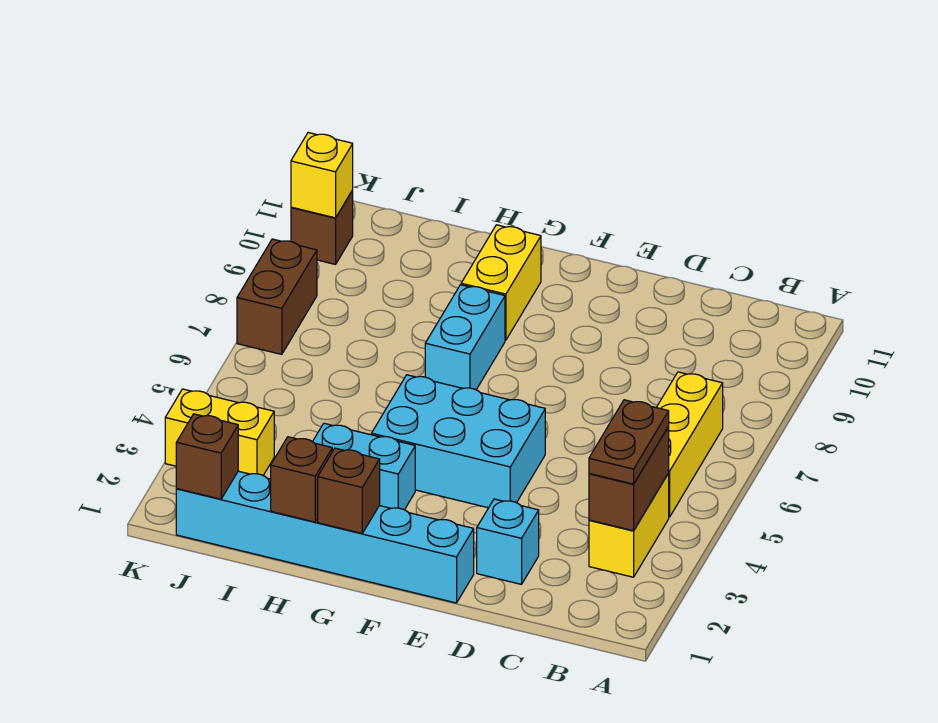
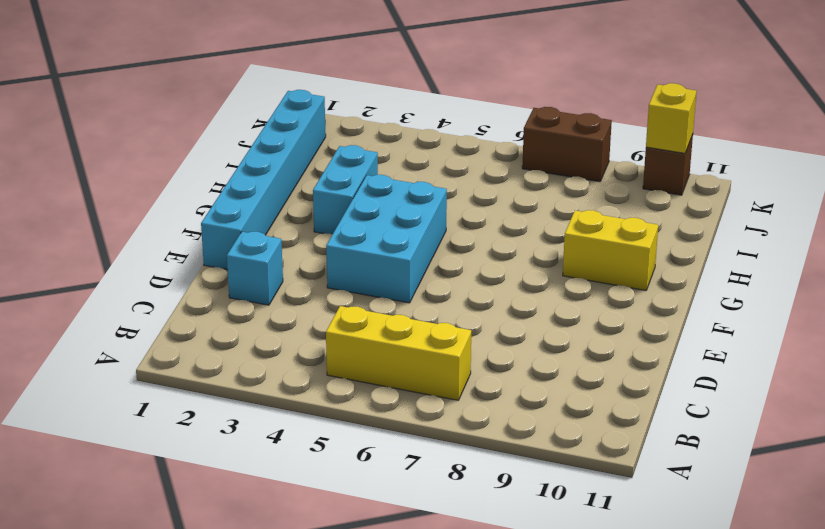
none -> yellow brick B3:B4 level 1
none -> cyan brick G7:G8 level 1
none -> yellow brick J3:K3 level 1

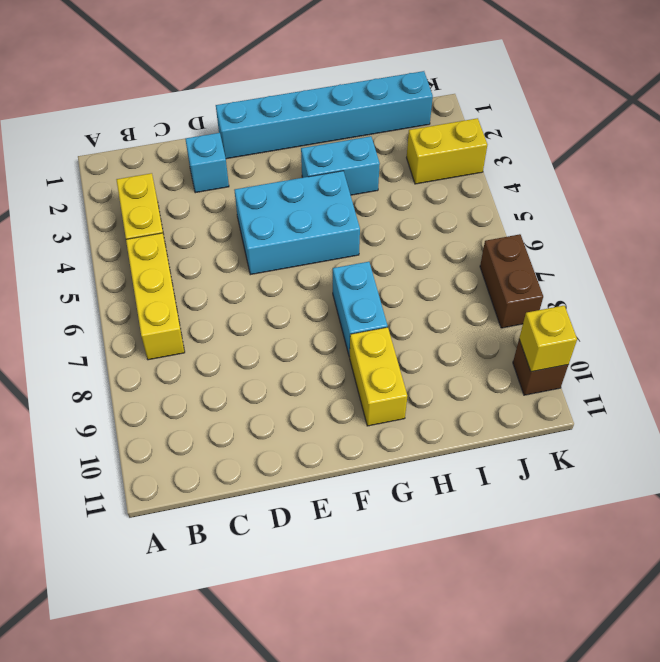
none -> brown brick B3:B4 level 2
none -> brown brick G1 level 2
none -> brown brick H1 level 2

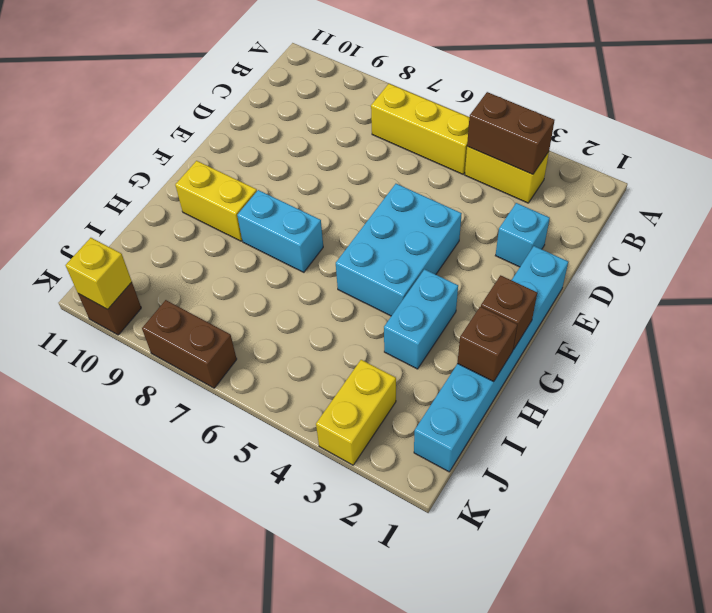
none -> brown brick J1 level 2
none -> brown plate B3:B4 level 3

